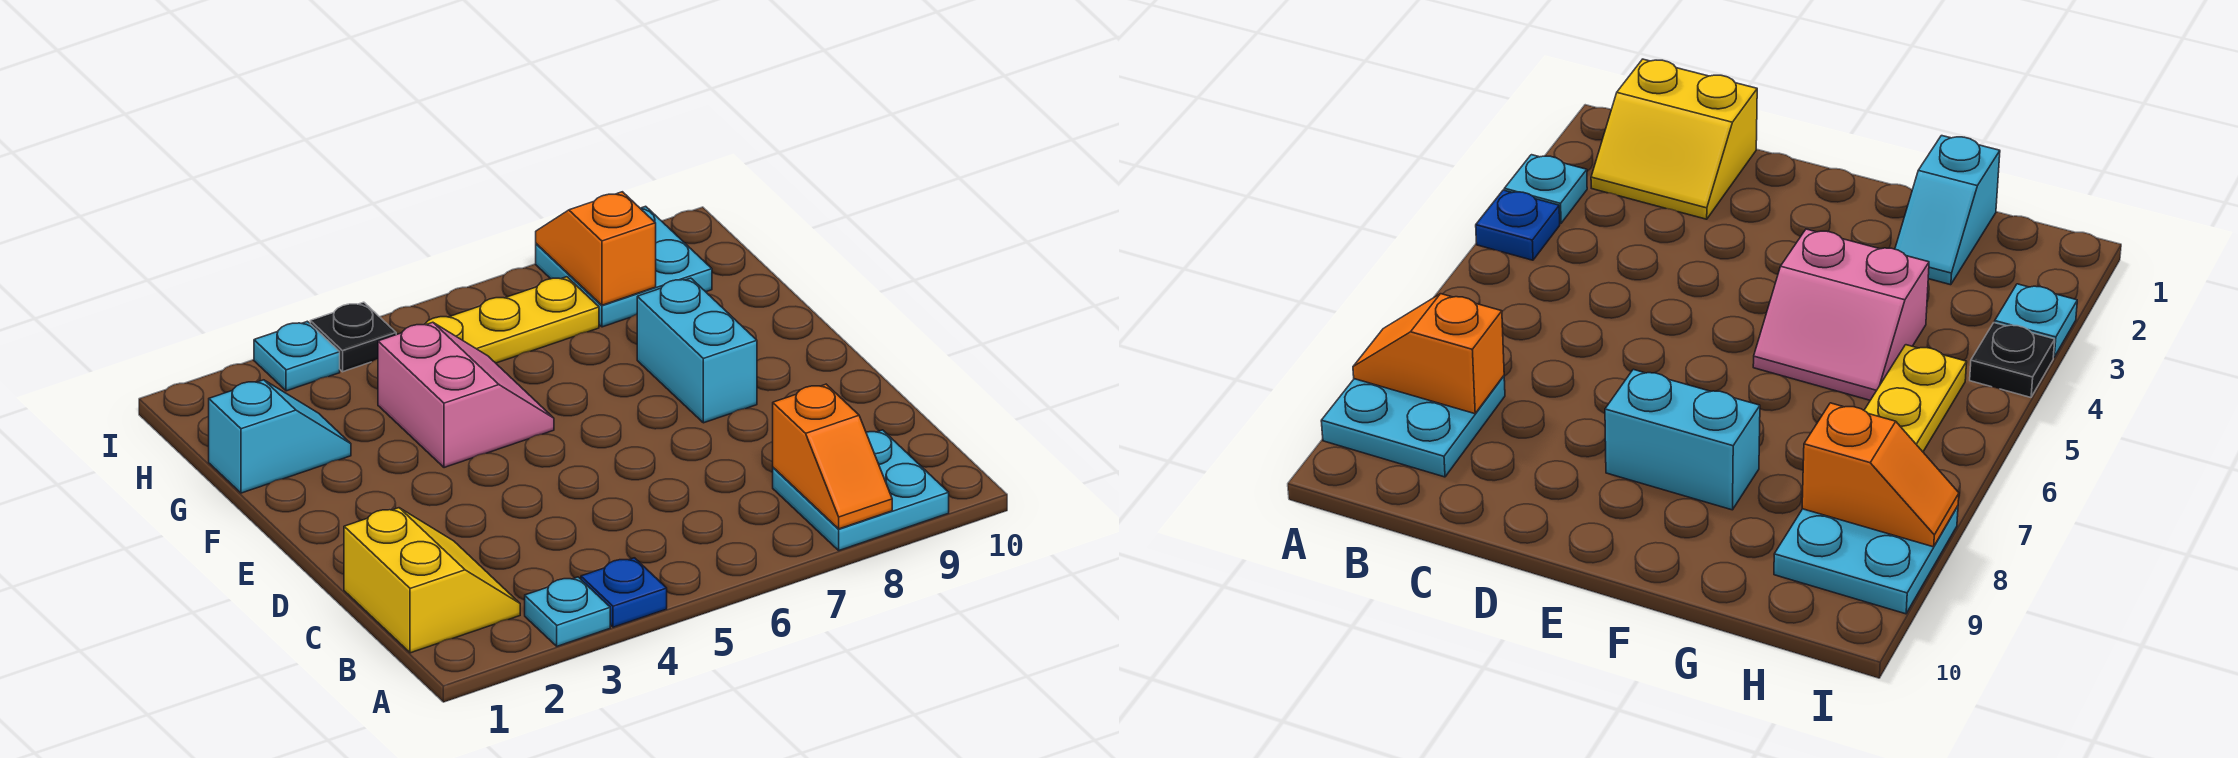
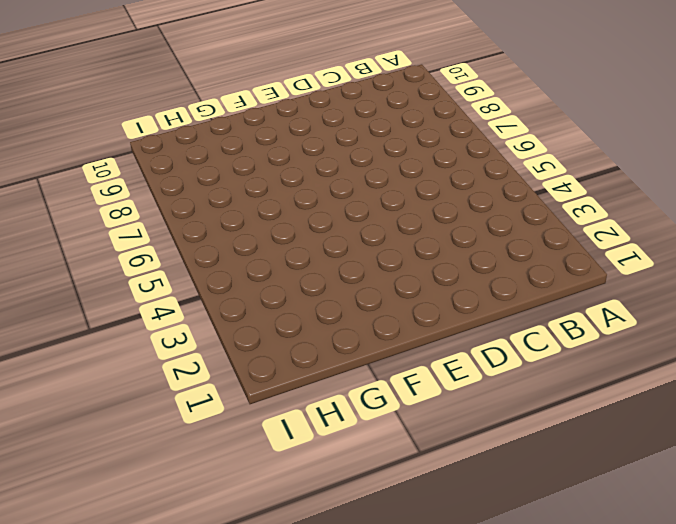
none -> cyan plate A3 level 1
none -> blue plate A4 level 1
none -> cyan plate A8:B9 level 1

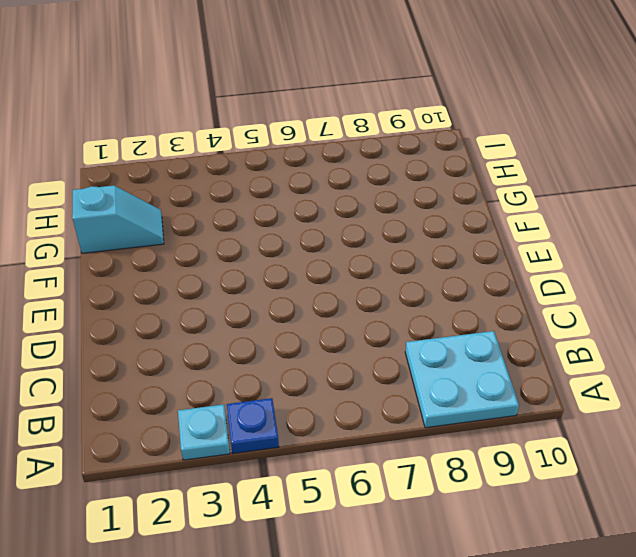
none -> yellow slope B1:C2 level 1 top 1
none -> cyan brick E8:F8 level 1
none -> pink slope F4:G5 level 1 top 4

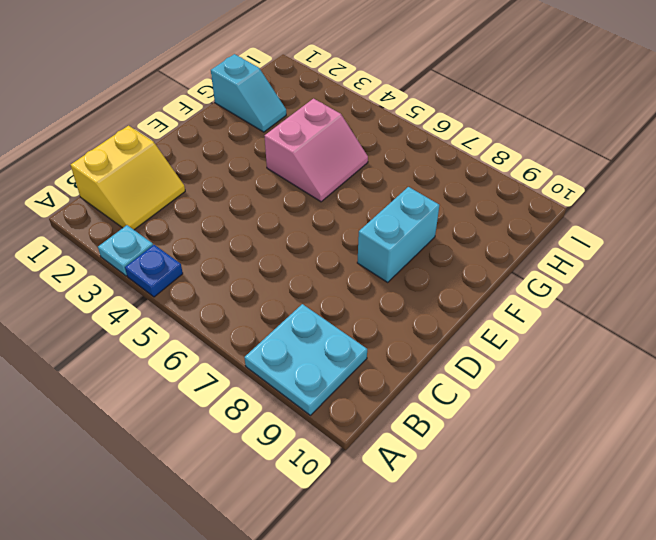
none -> yellow plate H5:H7 level 1
none -> cyan plate H8:I9 level 1
none -> cyan plate I3 level 1

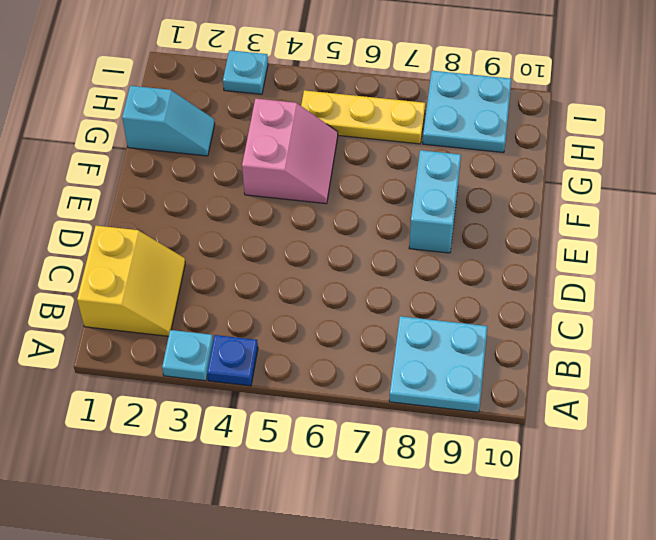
none -> black plate I4 level 1
none -> orange slope A8:B8 level 2 top B
none -> orange slope H8:I8 level 2 top H

